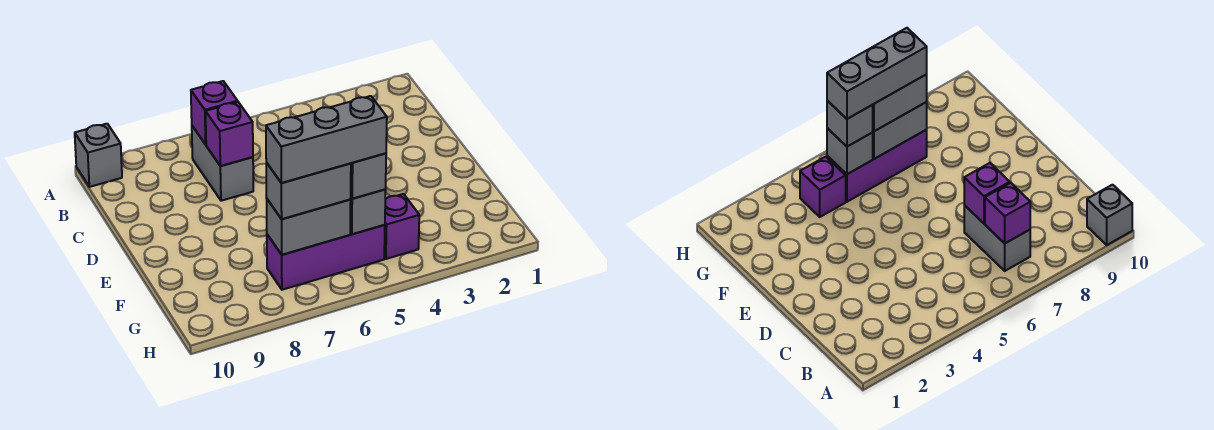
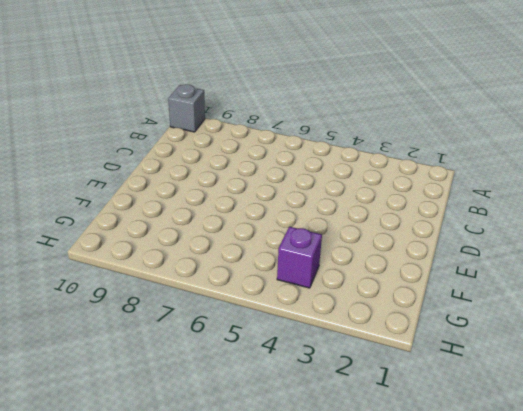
none -> grey brick B7:C7 level 1
none -> purple brick G5:G7 level 1

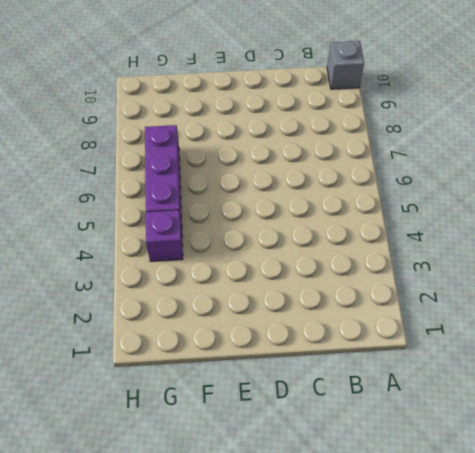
none -> grey brick B7:C7 level 1
none -> purple brick B7 level 2

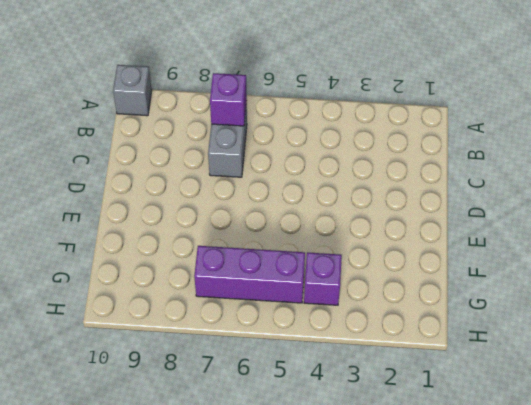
none -> purple brick C7 level 2
none -> grey brick G5 level 2

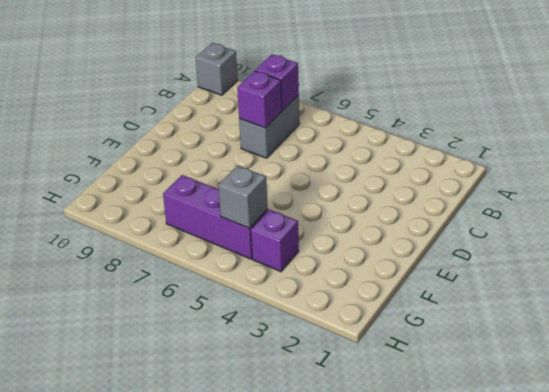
none -> grey brick G6:G7 level 2
none -> grey brick G5 level 3

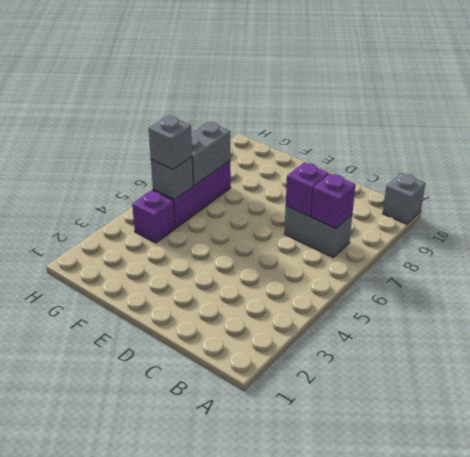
none -> grey brick G6:G7 level 3
none -> grey brick G5:G7 level 4

